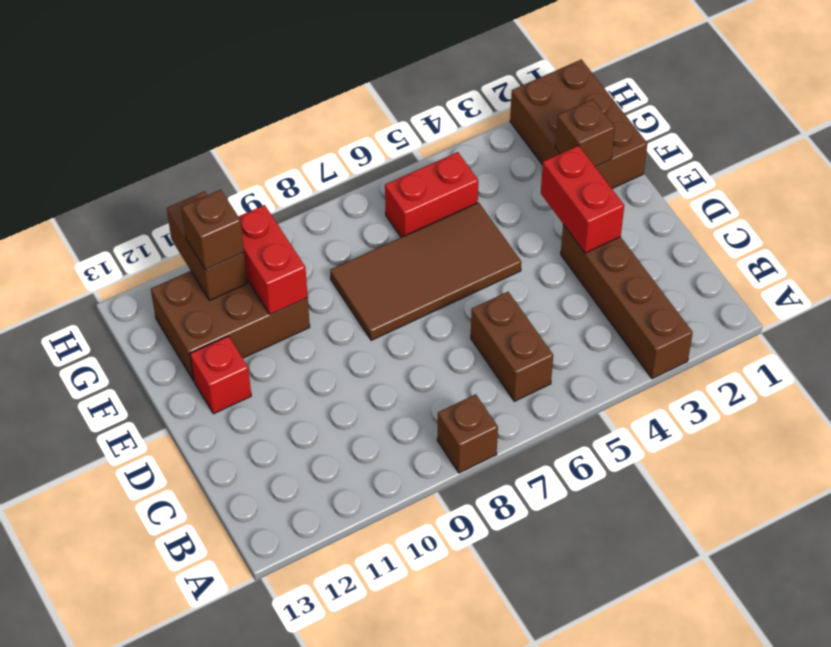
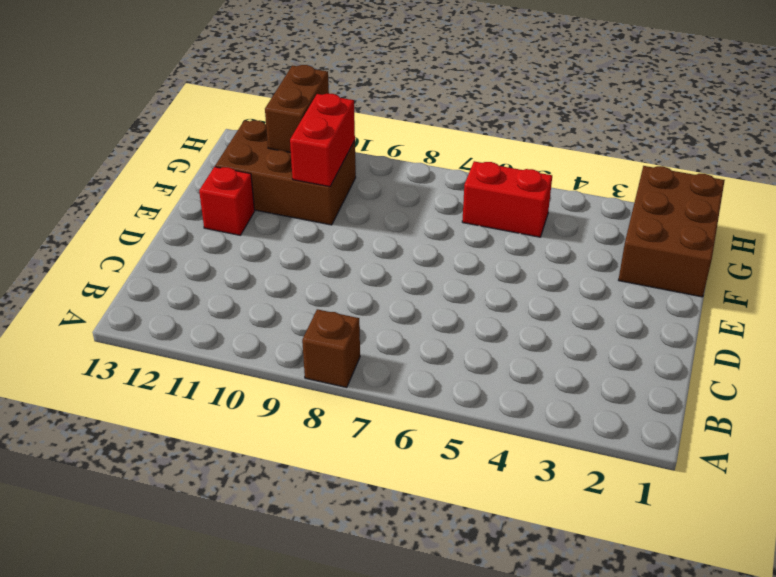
none -> brown brick A3:D3 level 1
none -> brown brick B6:C6 level 1
none -> brown tile E5:F8 level 1

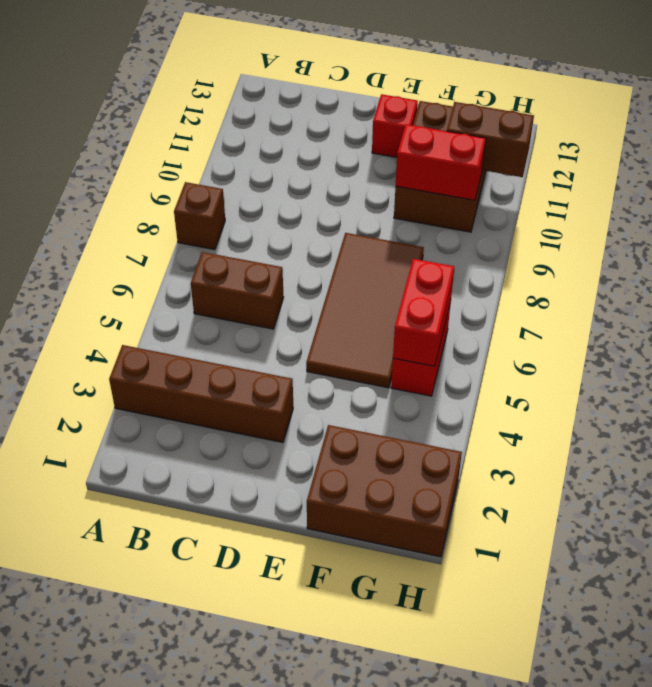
red brick G5:G6 level 2 -> red brick D3:E3 level 2
none -> brown brick F2 level 2
none -> brown brick G11 level 3

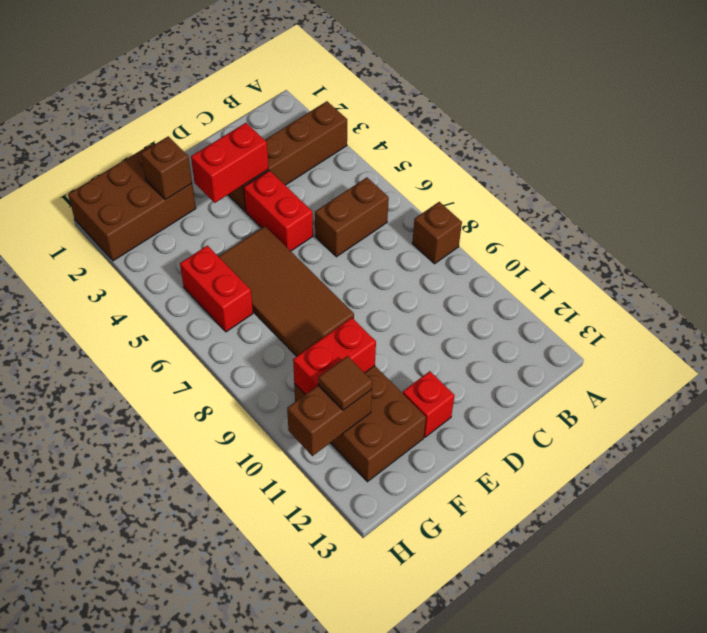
red brick D4:D5 level 1 -> none
brown tile G11 level 3 -> brown brick G11 level 3

